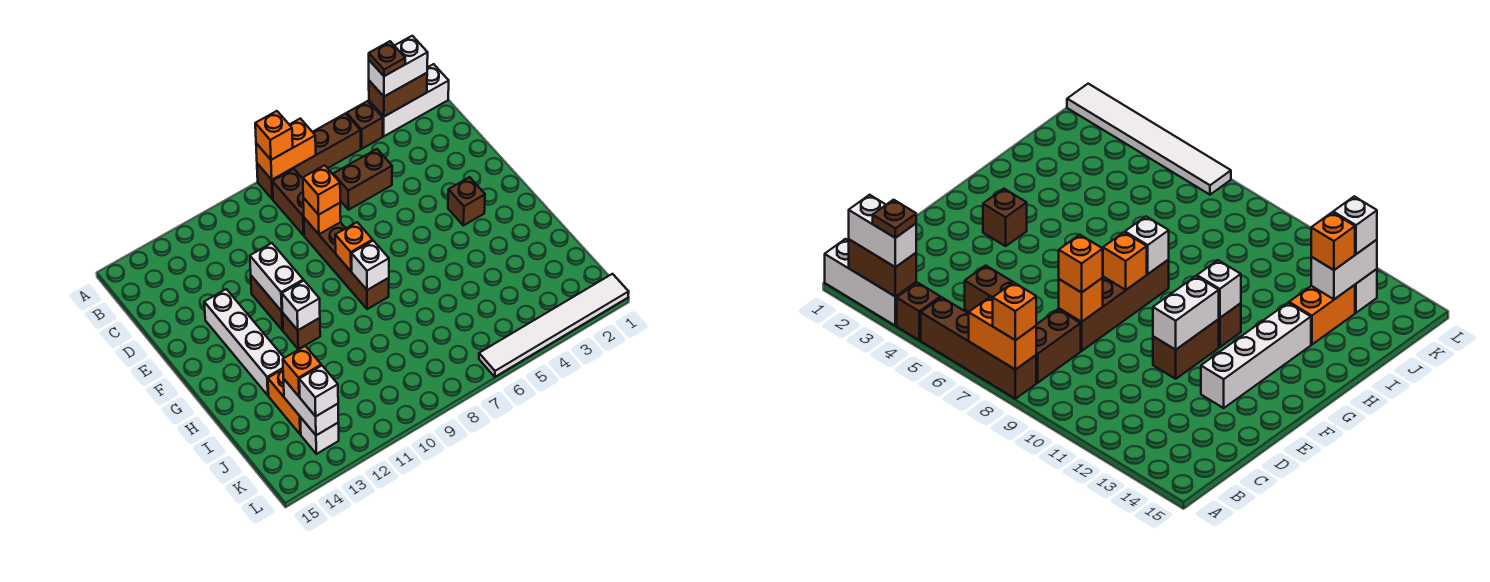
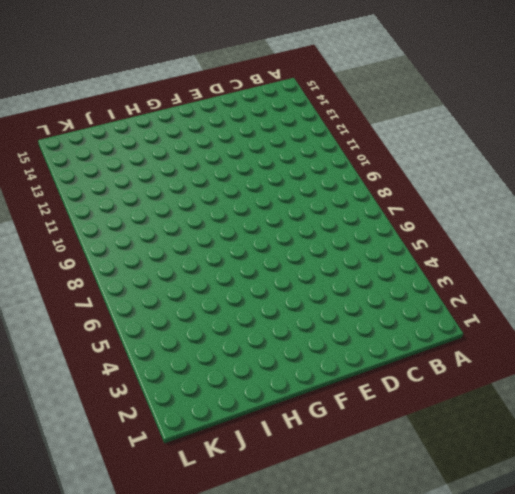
none -> white brick A1:A3 level 1
none -> brown brick A4 level 1
none -> brown brick A5:A8 level 1

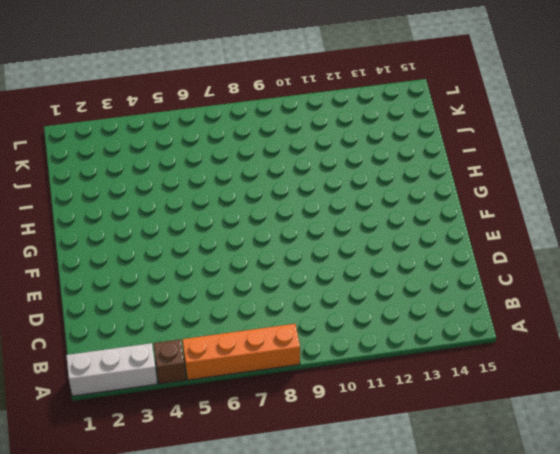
orange brick A5:A8 level 1 -> brown brick A5:A8 level 1
none -> brown brick B8:C8 level 1
none -> brown brick C5:C6 level 1
none -> brown brick D8:G8 level 1

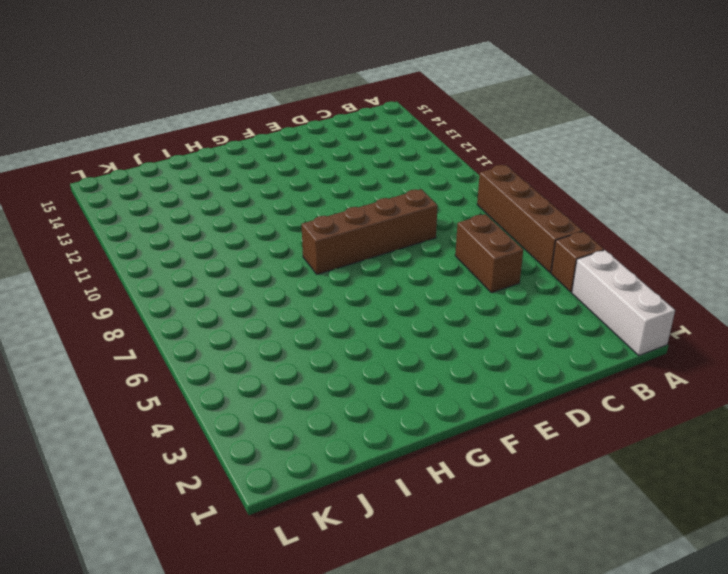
none -> brown brick B8:C8 level 1
none -> brown brick E11:F11 level 1
none -> white brick E13:H13 level 1

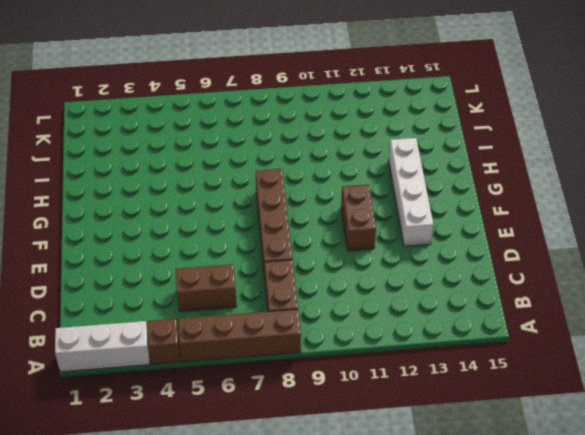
none -> brown brick F3 level 1
none -> brown brick G11 level 1
none -> orange brick I13:J13 level 1

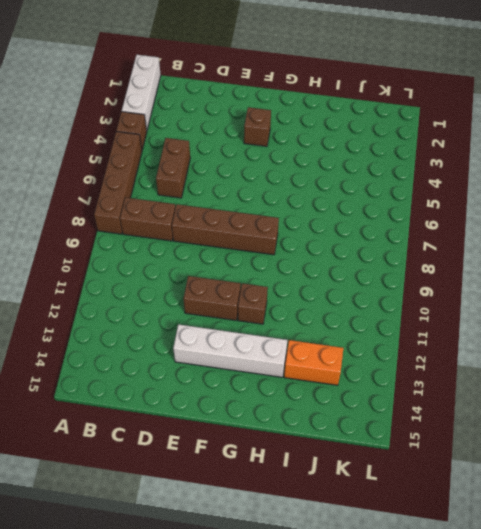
none -> white brick K13 level 1
none -> white tile L1:L6 level 1
none -> brown brick A2:A3 level 2

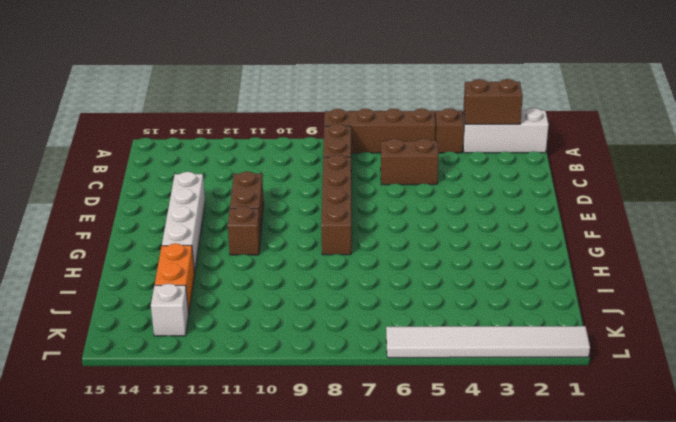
none -> brown brick F3 level 1
none -> orange brick A7:A8 level 2
none -> orange brick D8 level 2

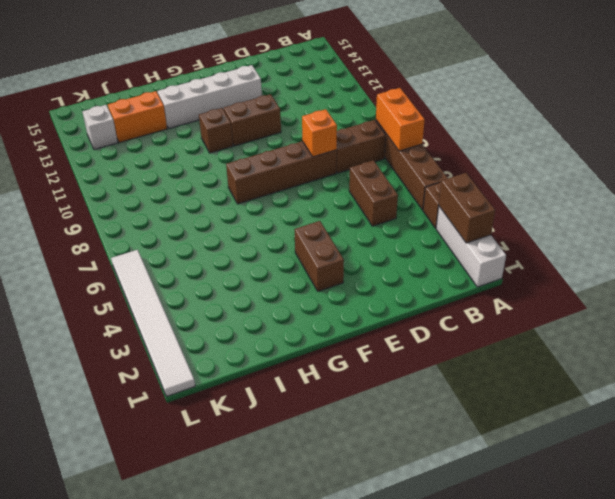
brown brick F3:F4 level 1 -> brown brick F3 level 1
none -> white brick E11:F11 level 2
none -> orange brick F8 level 2
none -> white brick G8 level 2

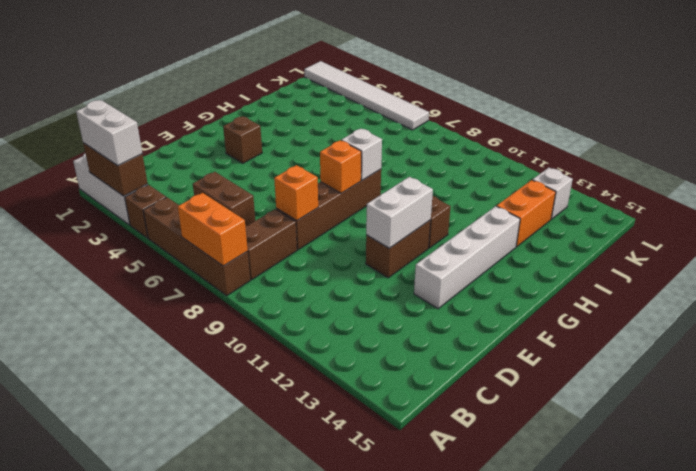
none -> white brick G11 level 2
none -> white brick J13:K13 level 2
none -> orange brick A8 level 3

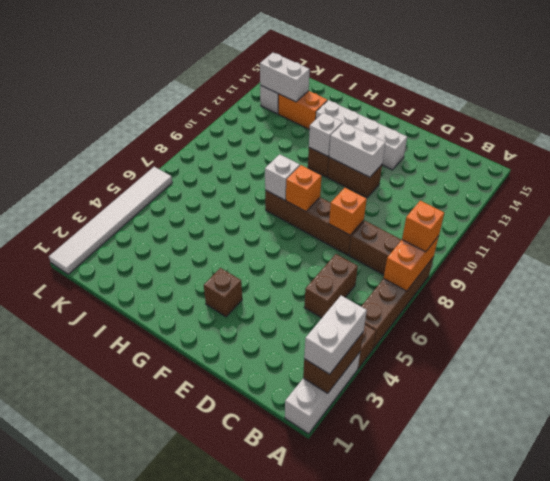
none -> orange brick D8 level 3
none -> orange brick J13 level 3
none -> white brick K13 level 3

